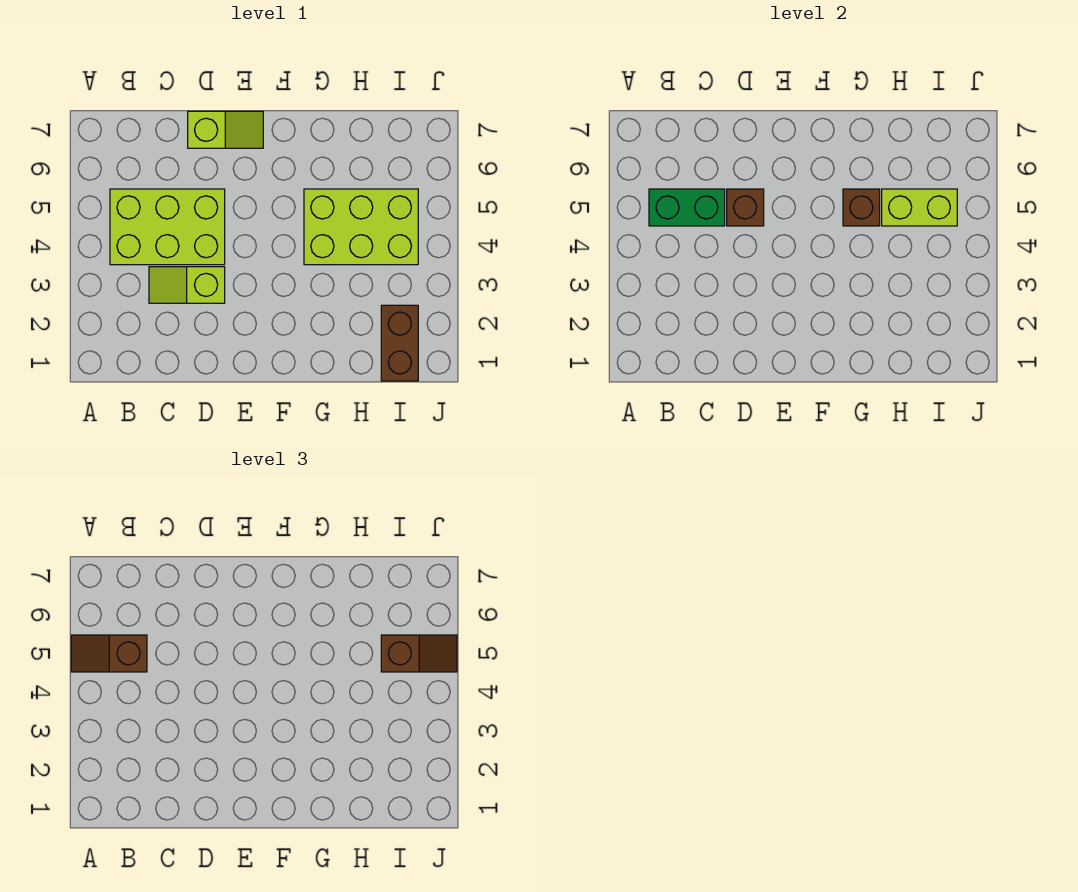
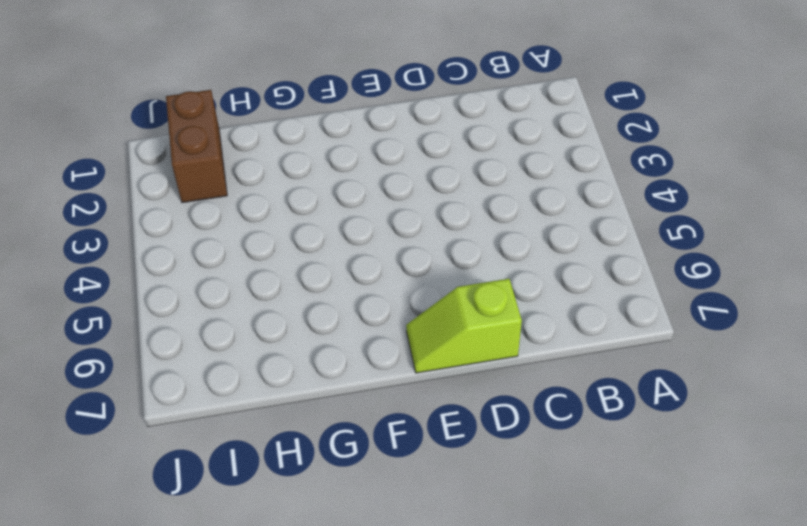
none -> lime brick B4:D5 level 1
none -> lime slope C3:D3 level 1 top D

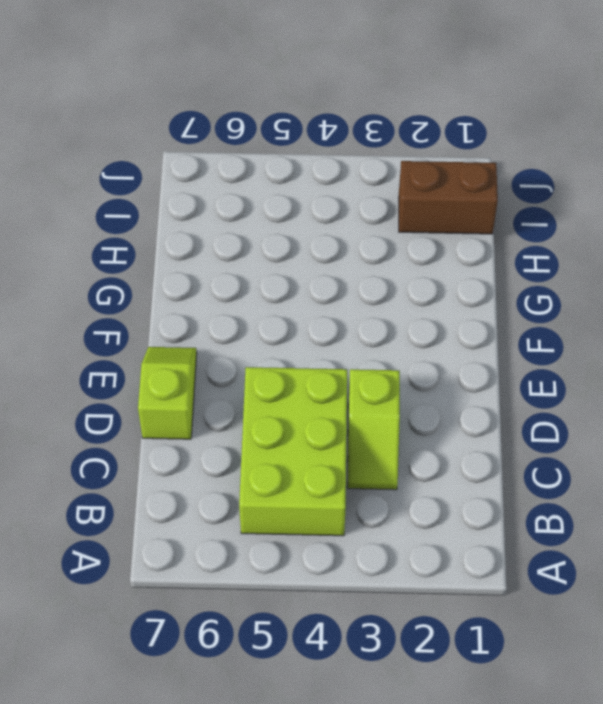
none -> lime brick G4:I5 level 1
none -> green brick B5:C5 level 2

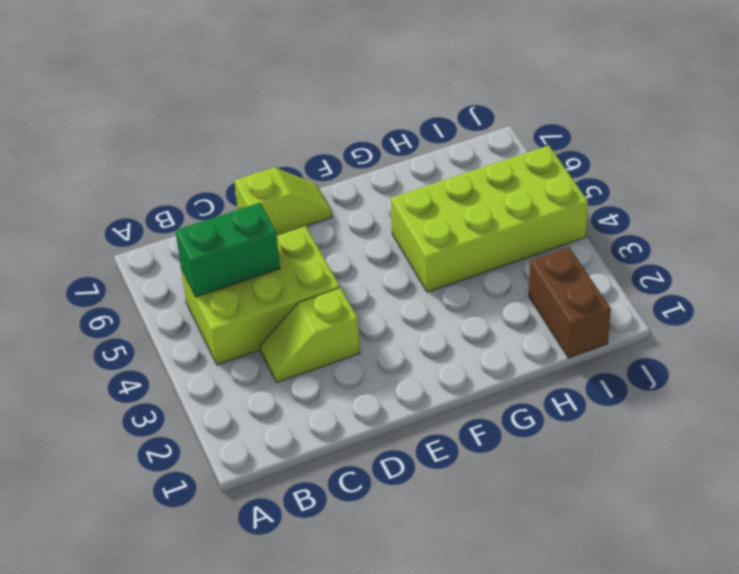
lime brick G4:J5 level 1 -> lime brick G4:I5 level 1
none -> brown brick D5 level 2
none -> brown brick G5 level 2

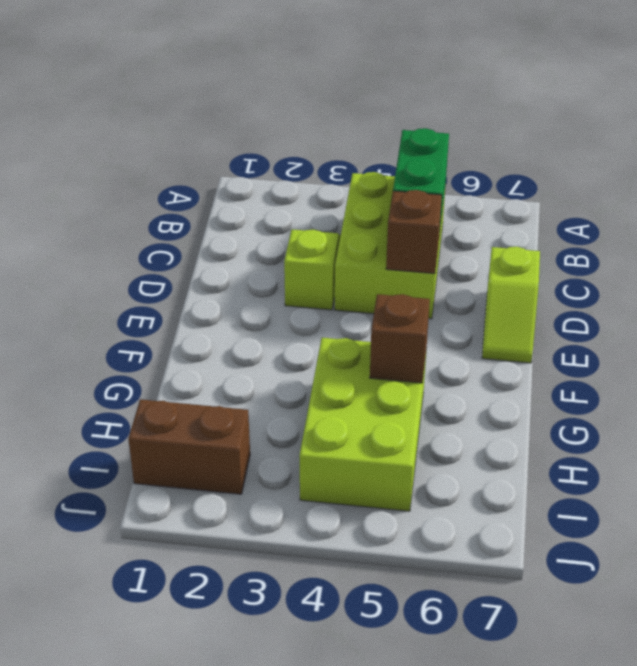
none -> lime brick H5:I5 level 2
none -> brown slope A5:B5 level 3 top B

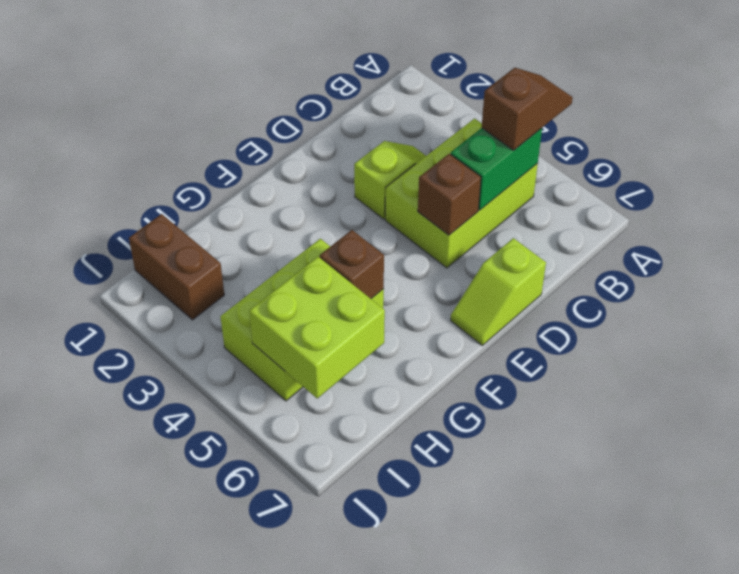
lime brick H5:I6 level 2 -> lime brick H5:I5 level 2
none -> brown slope I5:J5 level 3 top I

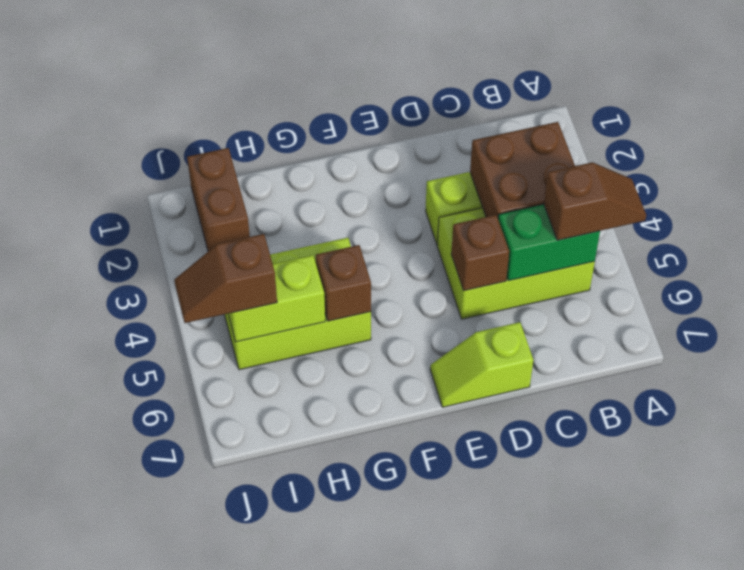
brown brick B3:C4 level 2 -> none

